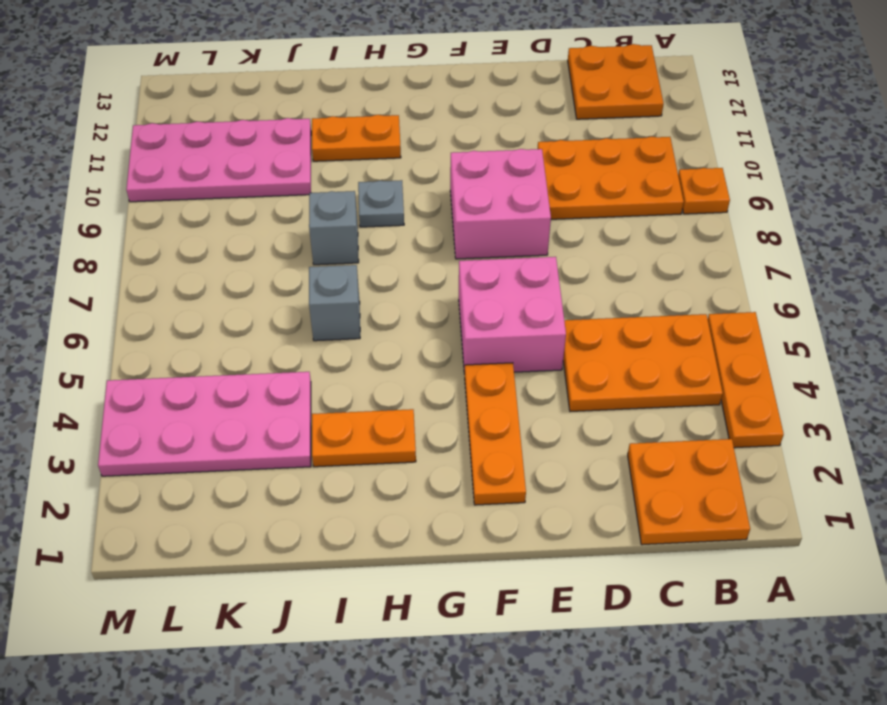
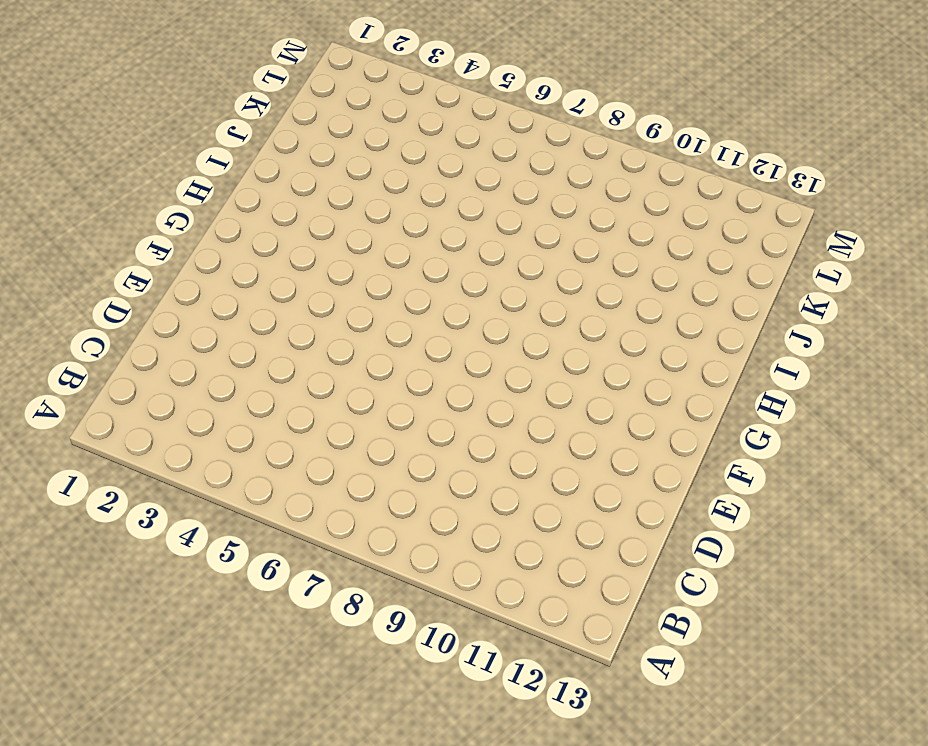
none -> orange plate A3:A5 level 1
none -> orange plate A9 level 1
none -> orange plate B1:C2 level 1

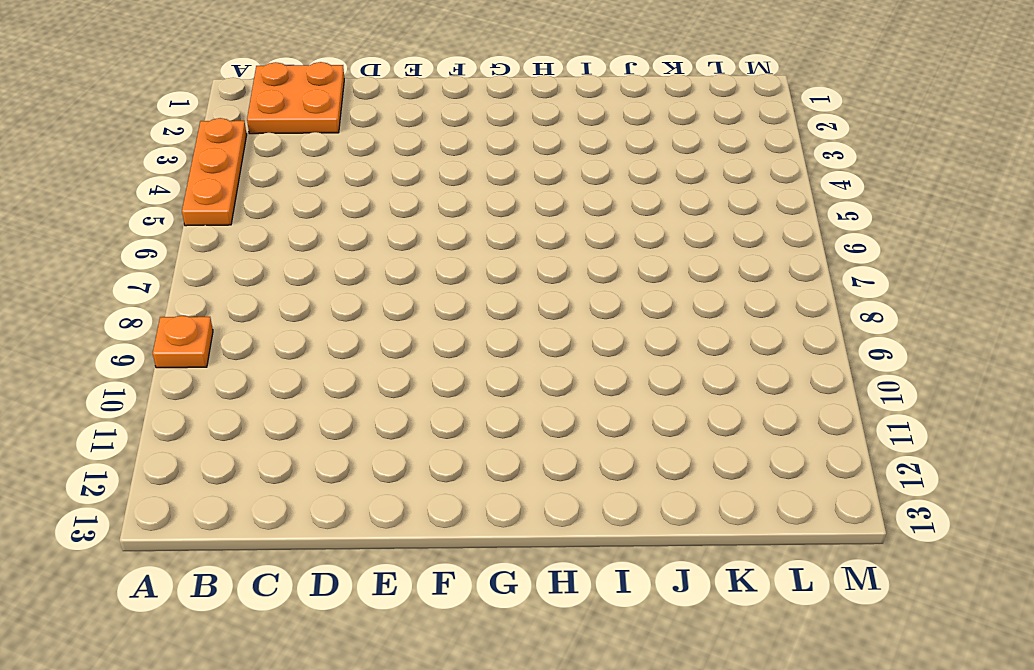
none -> orange plate B4:D5 level 1
none -> orange plate B9:D10 level 1
none -> orange plate B12:C13 level 1

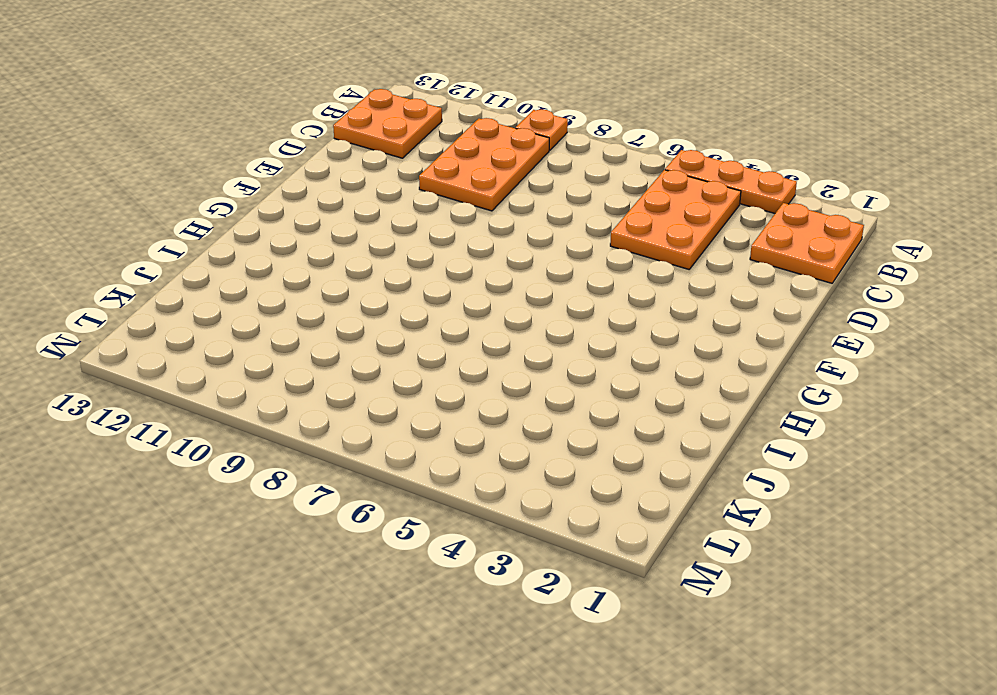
none -> pink brick E5:F6 level 1
none -> pink brick E8:F9 level 1
none -> orange plate F2:F4 level 1

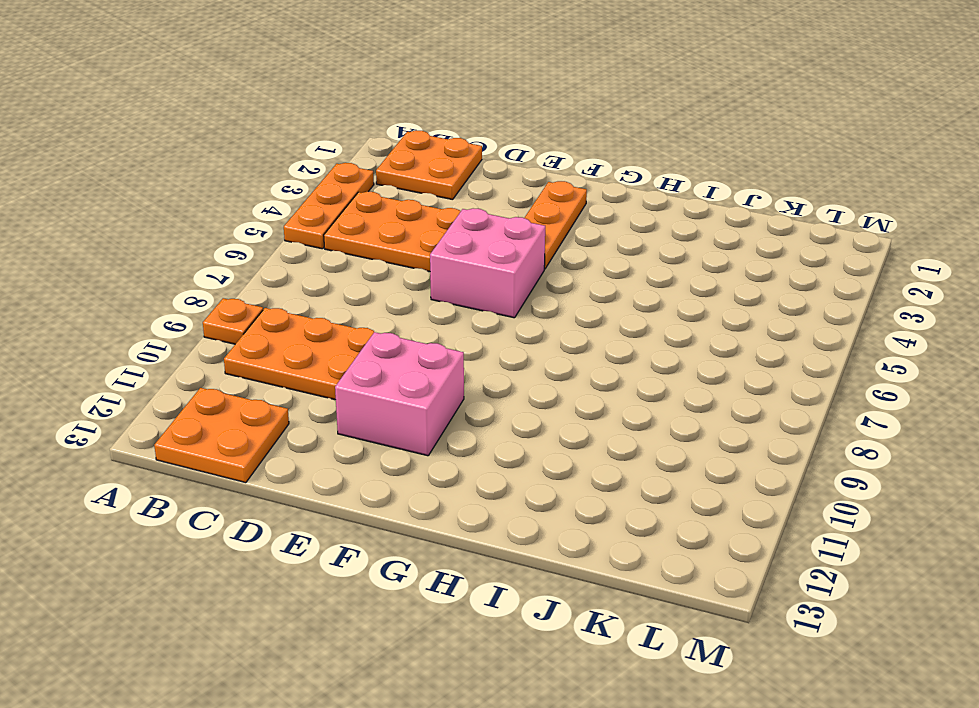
pink brick E10:F11 level 1 -> pink brick E8:F9 level 1
none -> orange plate H3:I3 level 1
none -> grey plate H9 level 1
none -> orange plate H11:I11 level 1

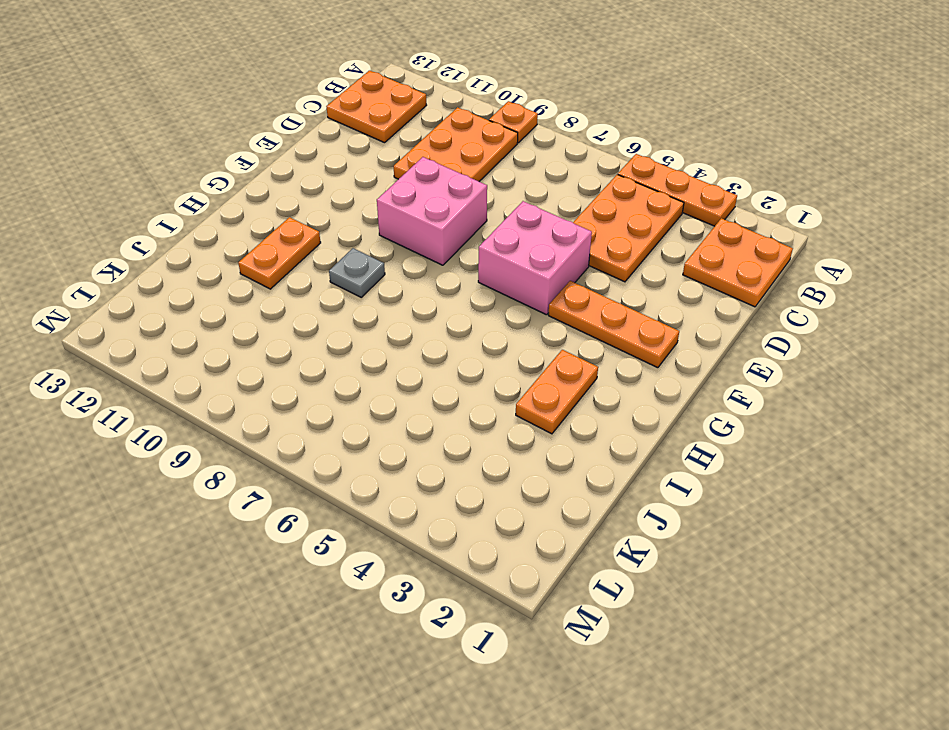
none -> grey brick I6 level 1
none -> grey brick I8 level 1
none -> pink plate J3:M4 level 1

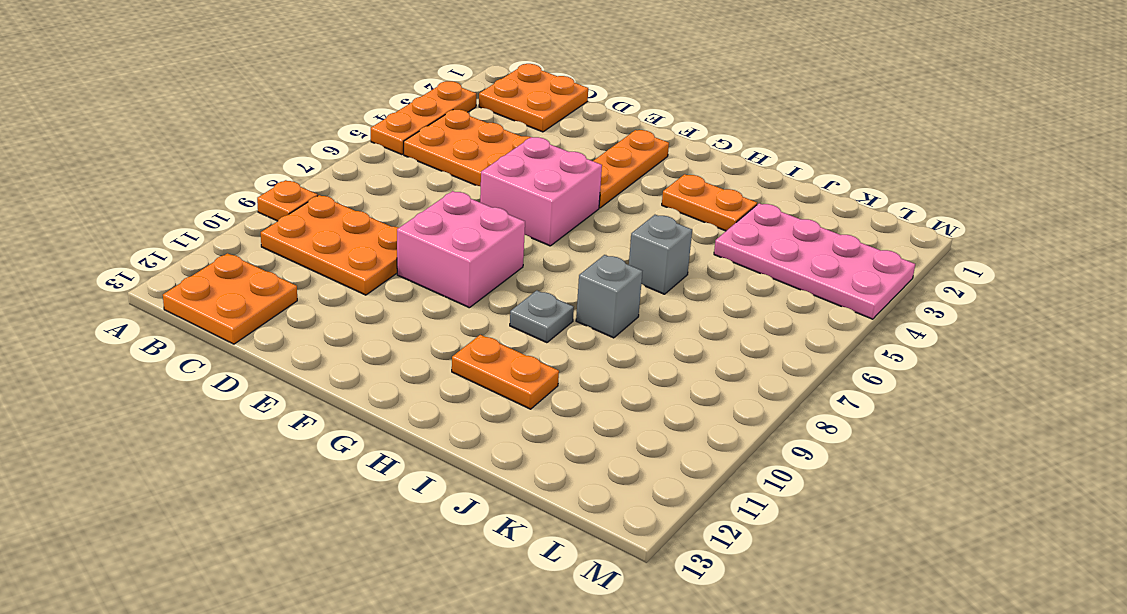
none -> pink plate J10:M11 level 1

